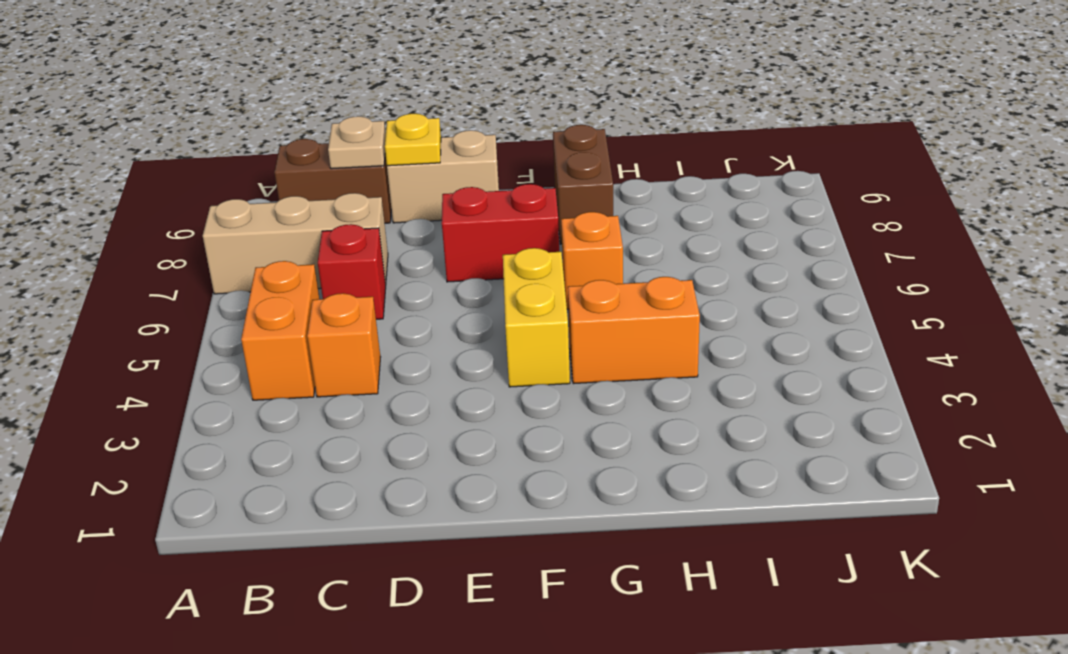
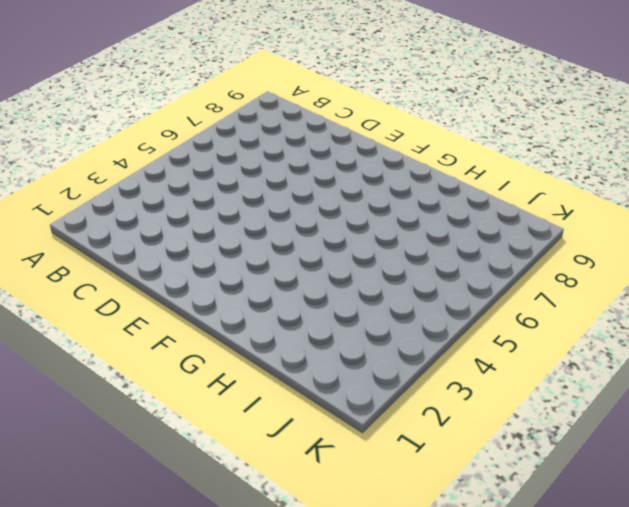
none -> tan brick A7:C7 level 1
none -> orange brick B4:B5 level 1
none -> brown brick B9:C9 level 1

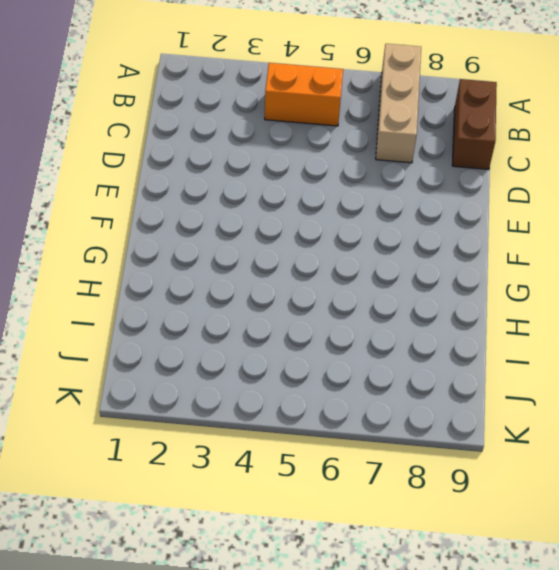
none -> orange brick C4 level 1
none -> red brick C6 level 1
none -> tan brick D9:E9 level 1

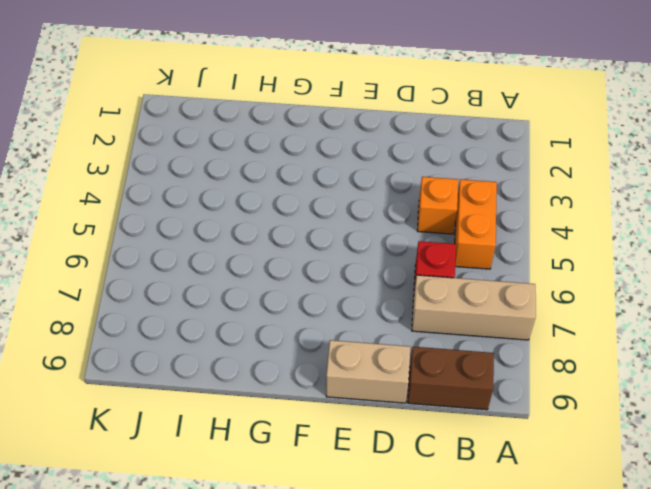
none -> red brick E7:F7 level 1
none -> yellow brick F4:F5 level 1
none -> orange brick G4:H4 level 1

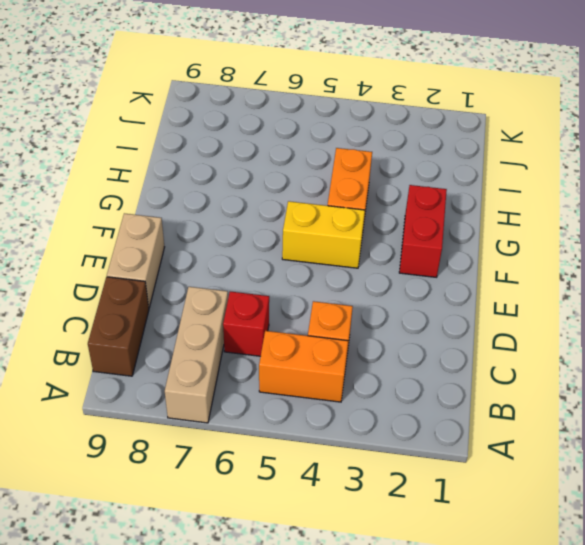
red brick F2:G2 level 1 -> red brick E7:F7 level 1
none -> orange brick G6 level 1
none -> brown brick G8:G9 level 1
none -> tan plate C9 level 2

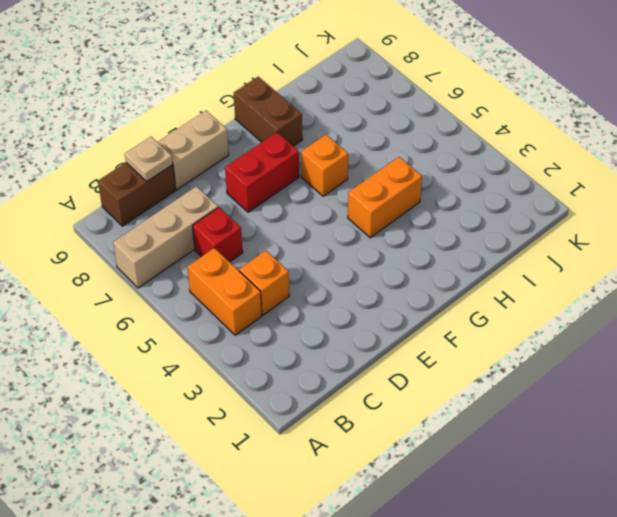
none -> yellow brick F4:F5 level 1
none -> yellow plate D9 level 2

